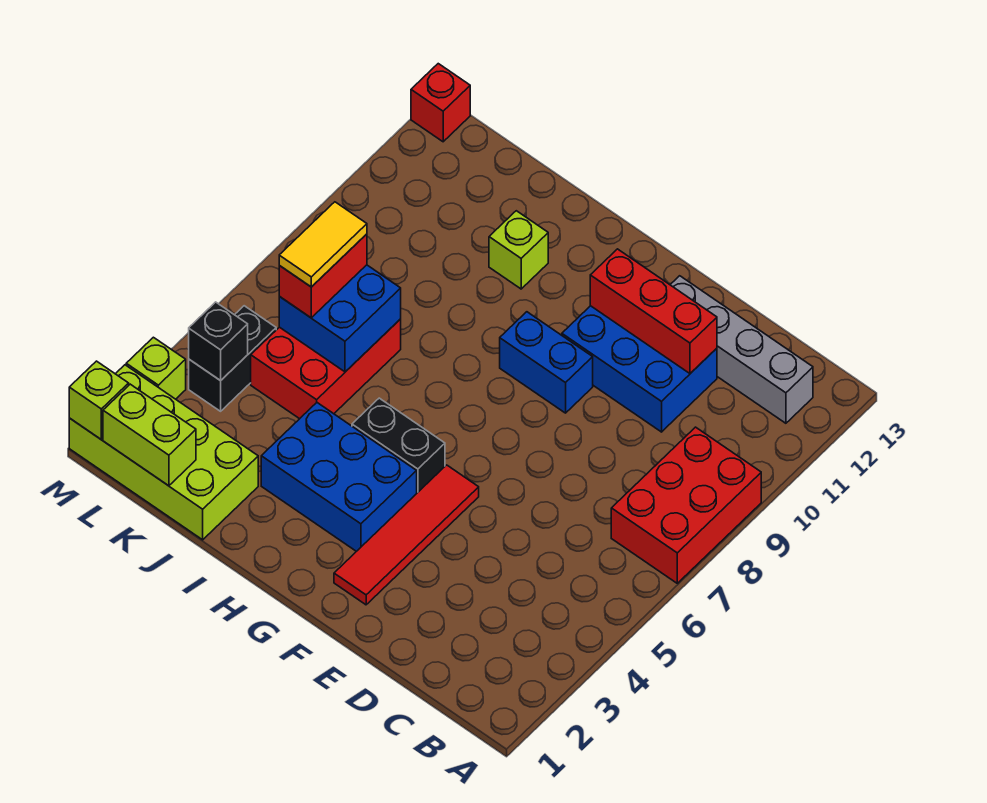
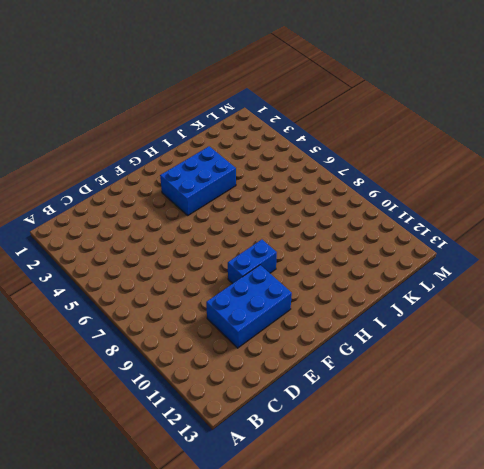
none -> red brick A7:B9 level 1
none -> grey brick B12:E12 level 1
none -> red tile F2:F5 level 1

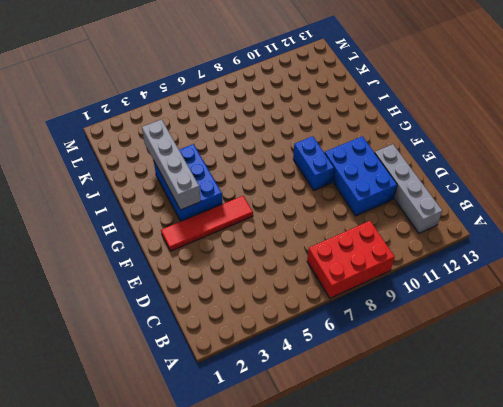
grey brick G3:J3 level 2 -> none
none -> black brick G5:H5 level 1
none -> lime brick I11 level 1
none -> lime brick J1:M2 level 1

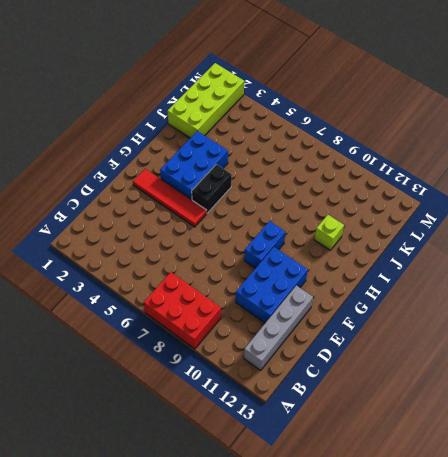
none -> red brick J5:K7 level 1
none -> black brick L4:L5 level 1
none -> lime brick M3 level 1

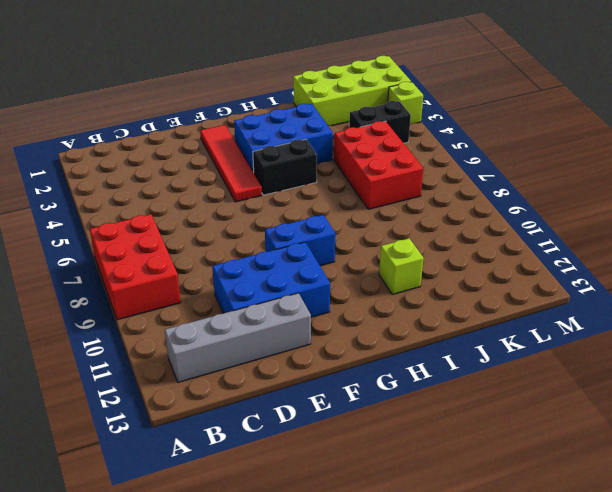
black brick K4:L4 level 1 -> black brick L4:L5 level 1
none -> red brick M13 level 1
none -> red brick D11:F11 level 2
none -> blue brick J6:K7 level 2

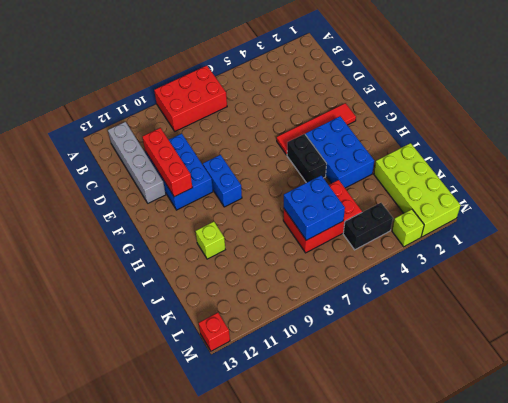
none -> lime brick K1:L1 level 2
none -> black brick L4 level 2
none -> lime brick M1 level 2

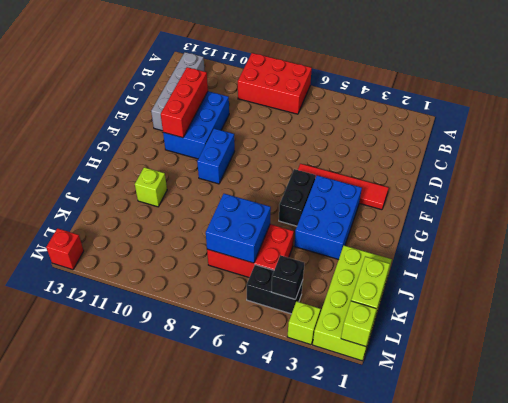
none -> red brick K6:K7 level 3
none -> yellow tile K6:K7 level 4

